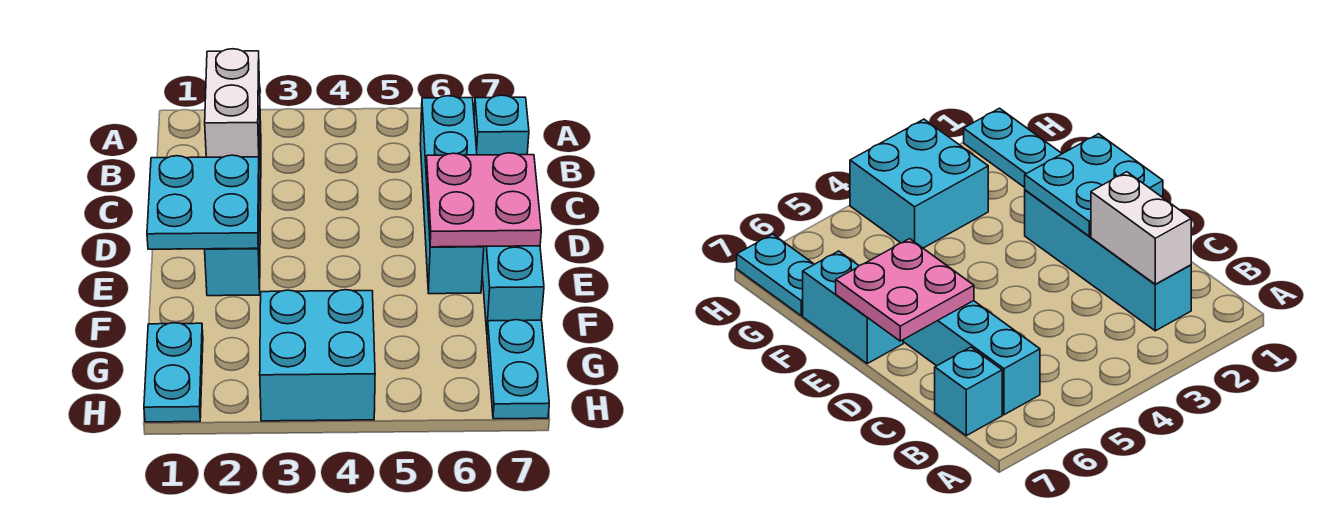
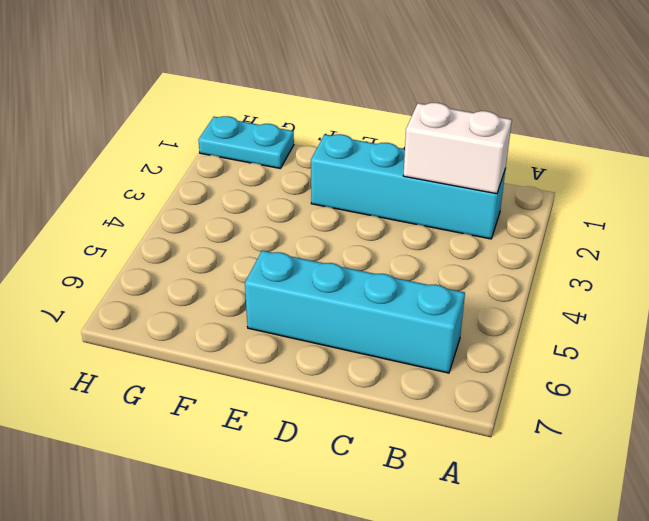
none -> cyan brick B7 level 1
none -> cyan brick E7:F7 level 1

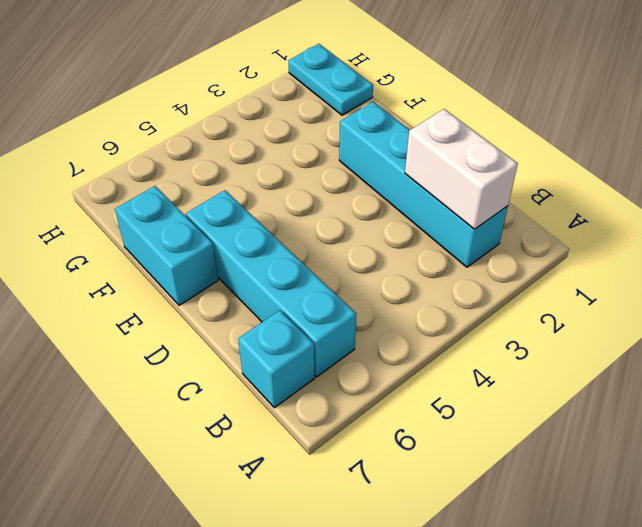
none -> cyan brick G3:H4 level 1
none -> cyan plate G7:H7 level 1

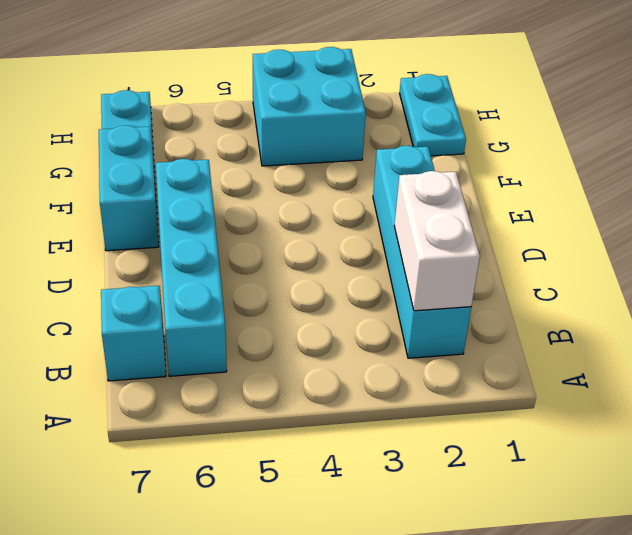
none -> cyan plate D1:E2 level 2
none -> pink plate D6:E7 level 2

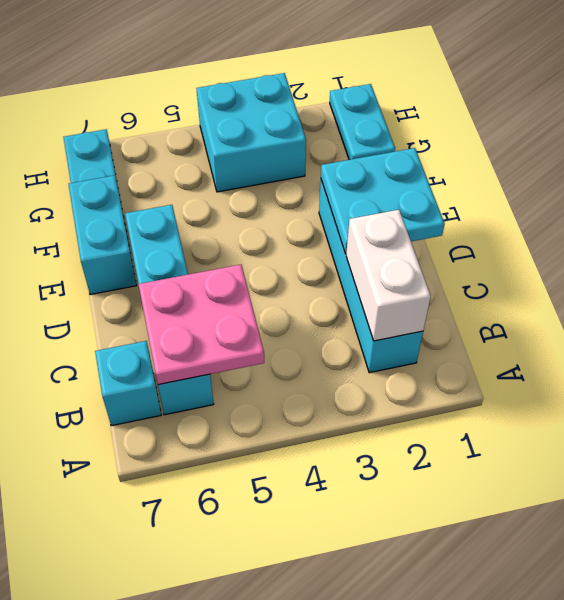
pink plate B5:C6 level 2 -> pink plate D6:E7 level 2

